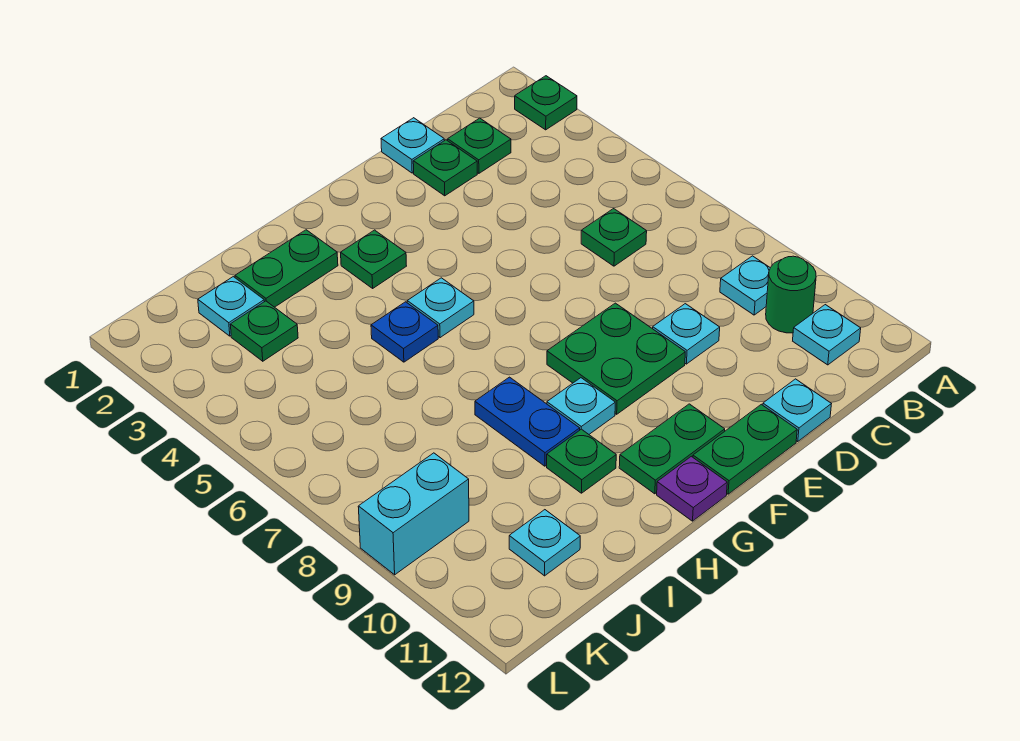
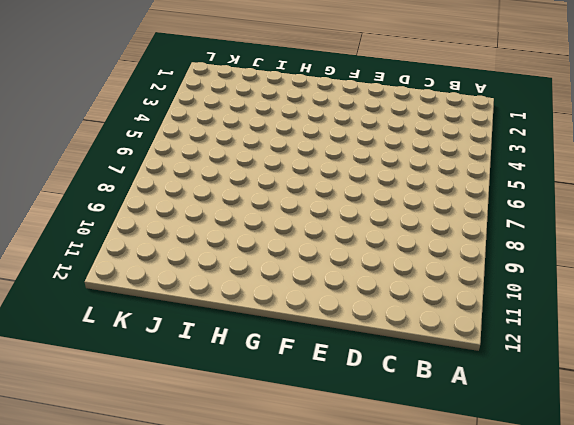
none -> green plate A2 level 1
none -> cyan plate B9 level 1
none -> green round brick B10 level 1

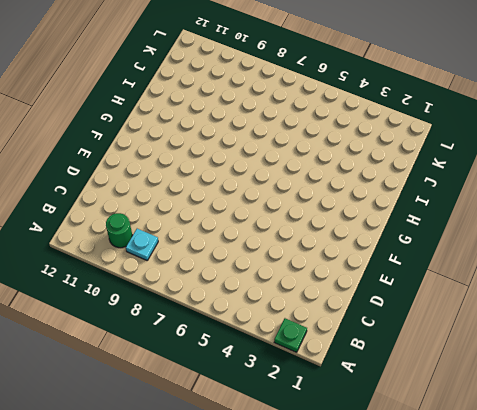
none -> cyan plate B11 level 1
none -> green plate C2 level 1
none -> green plate C6 level 1

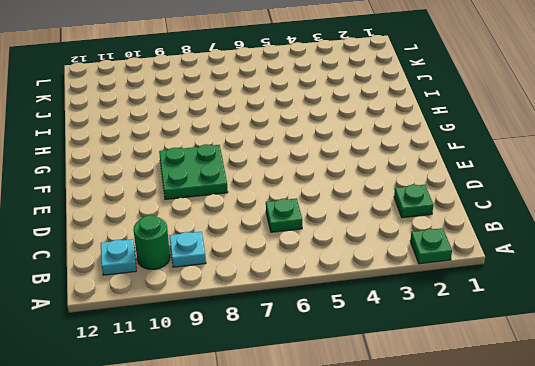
none -> cyan plate D1 level 1
none -> green plate D2 level 1
none -> cyan plate D9 level 1

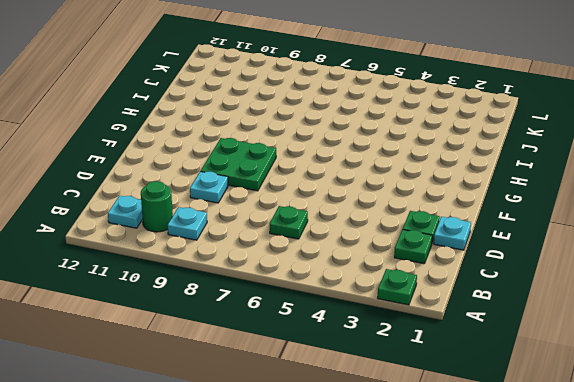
none -> cyan plate D12 level 1
none -> green plate E12:F12 level 1
none -> green plate F11:G11 level 1

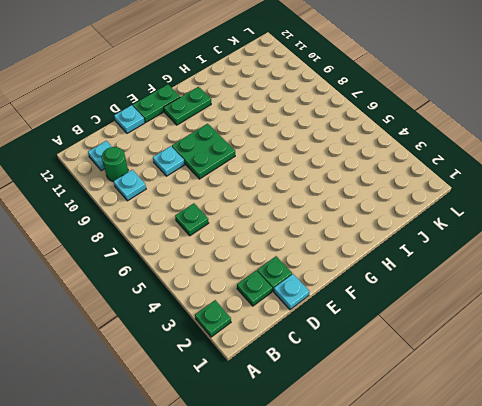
none -> green plate G3 level 1
none -> cyan plate G5 level 1
none -> cyan plate G9 level 1

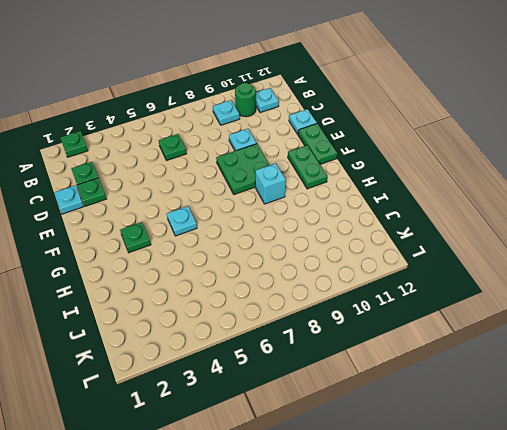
cyan brick G9 level 1 -> cyan plate G9 level 1
none -> purple plate G12 level 1
none -> green plate H2:I2 level 1
none -> blue plate H5 level 1

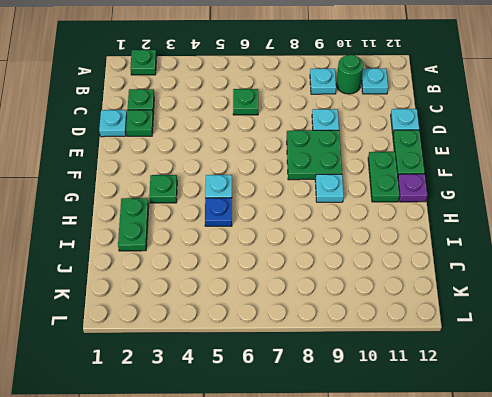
none -> blue plate H8:H9 level 1
none -> green plate H10 level 1
none -> cyan plate J2 level 1

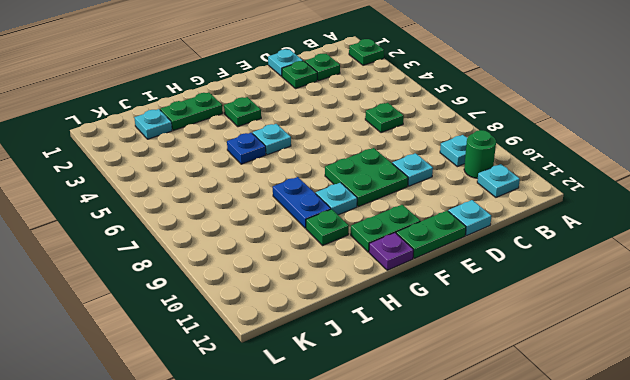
none -> green plate J3 level 1
none -> cyan plate J11 level 1
none -> cyan brick K9:L9 level 1

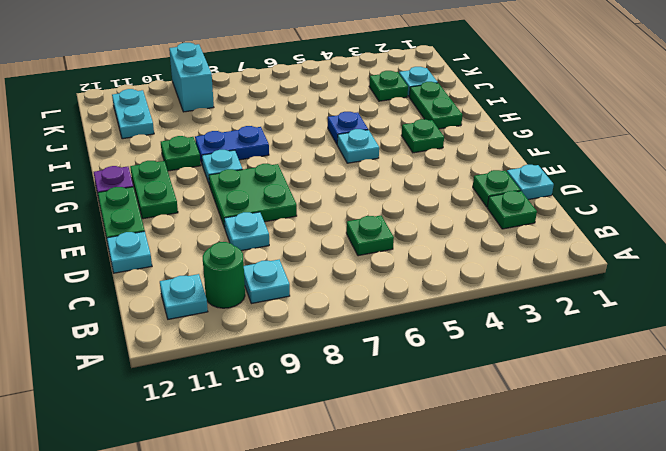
cyan plate J11:K11 level 1 -> cyan plate J11 level 1
none -> green plate A2 level 1

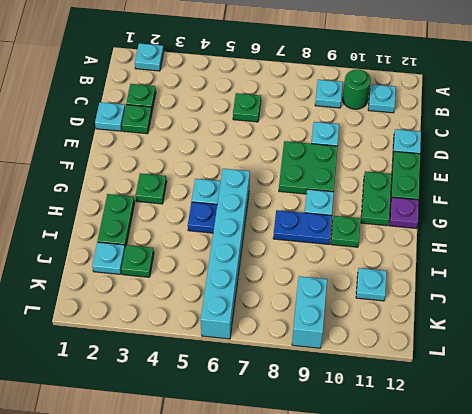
cyan plate A2 level 1 -> green plate A2 level 1
cyan brick G6:L6 level 1 -> none

